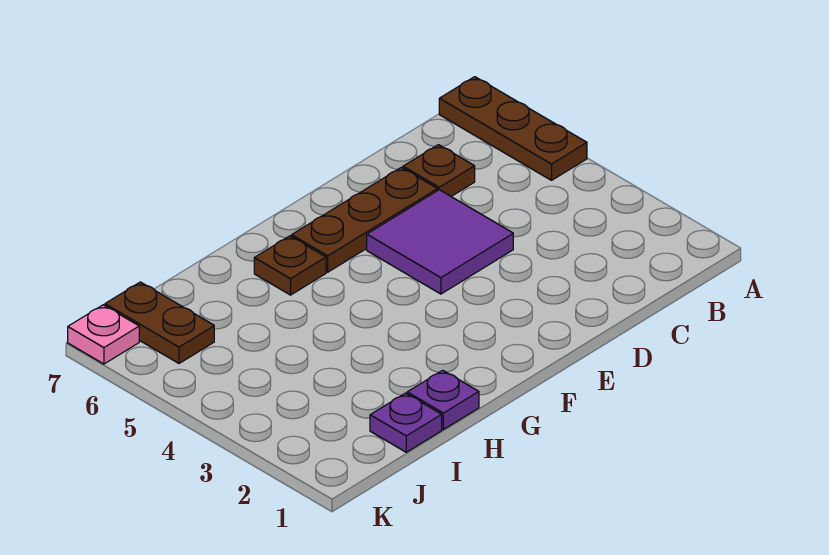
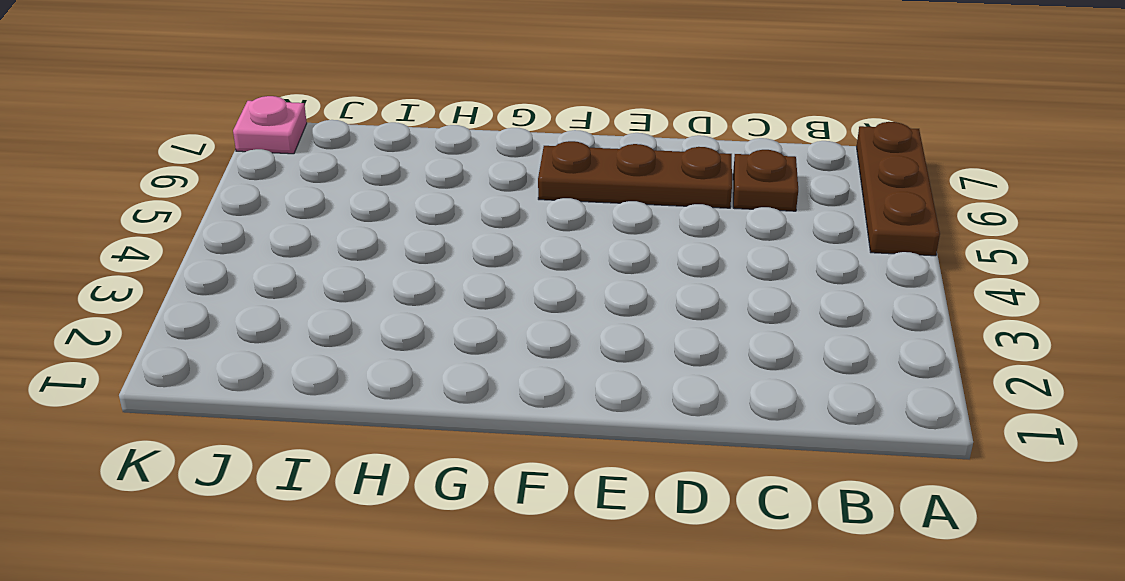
none -> purple tile D4:E5 level 1
none -> brown plate G6 level 1

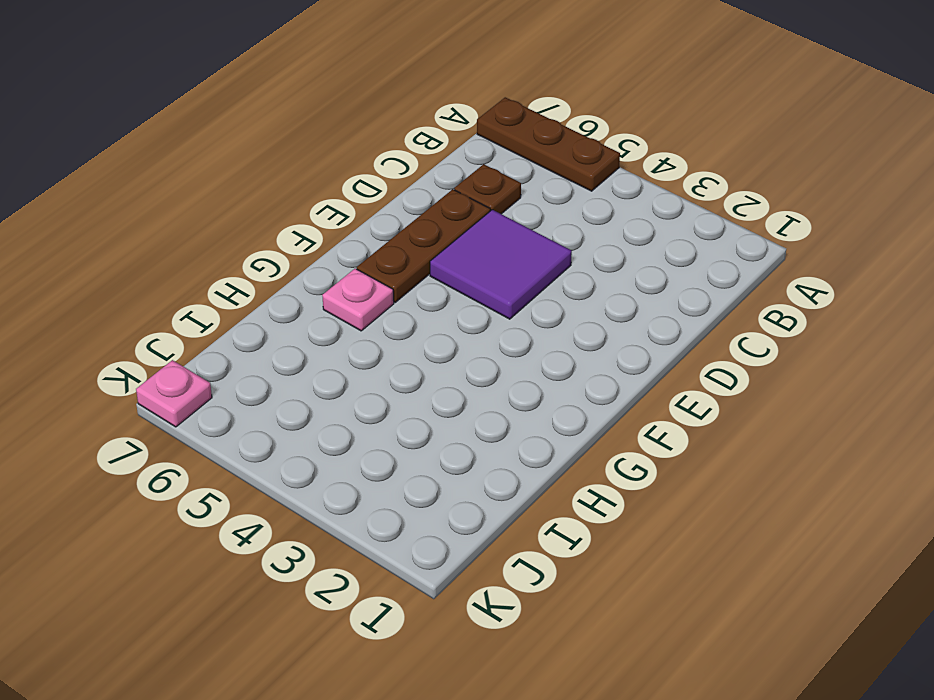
pink plate G6 level 1 -> brown plate G6 level 1
none -> purple plate H1 level 1
none -> purple plate I1 level 1

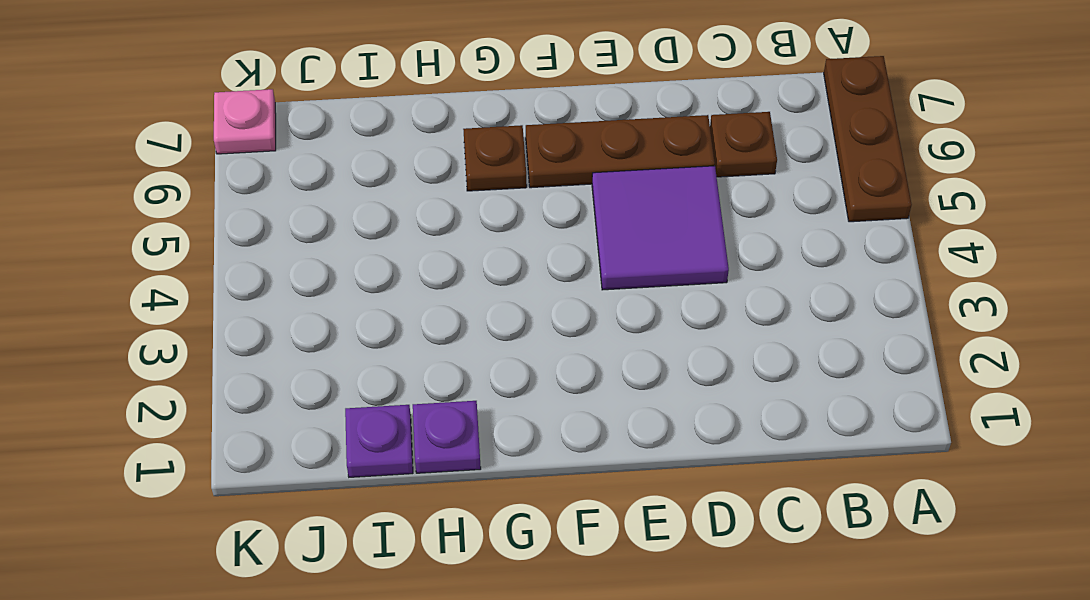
none -> brown plate J6:J7 level 1

